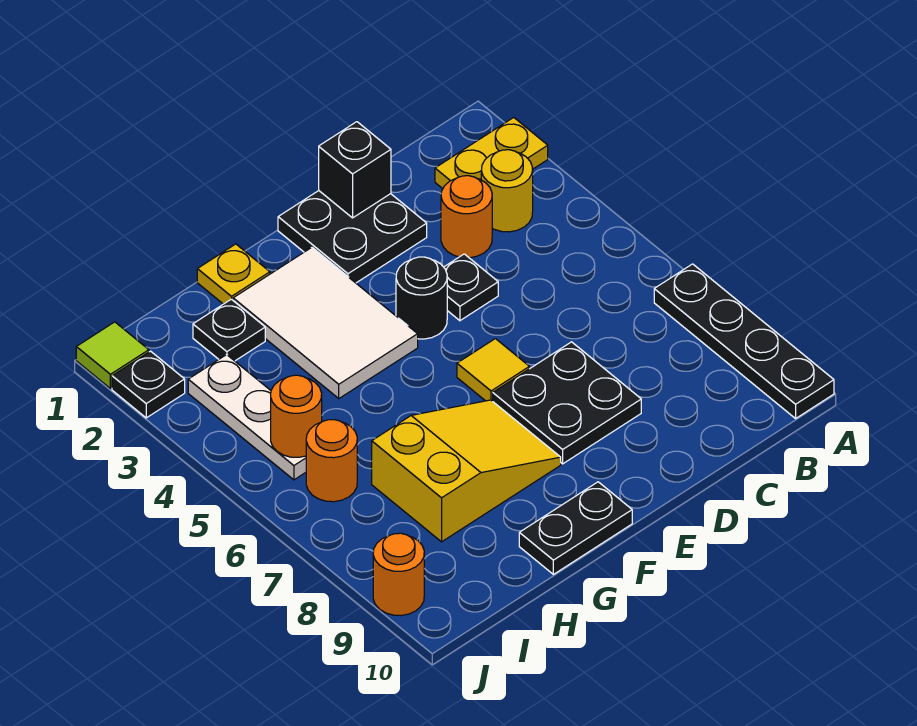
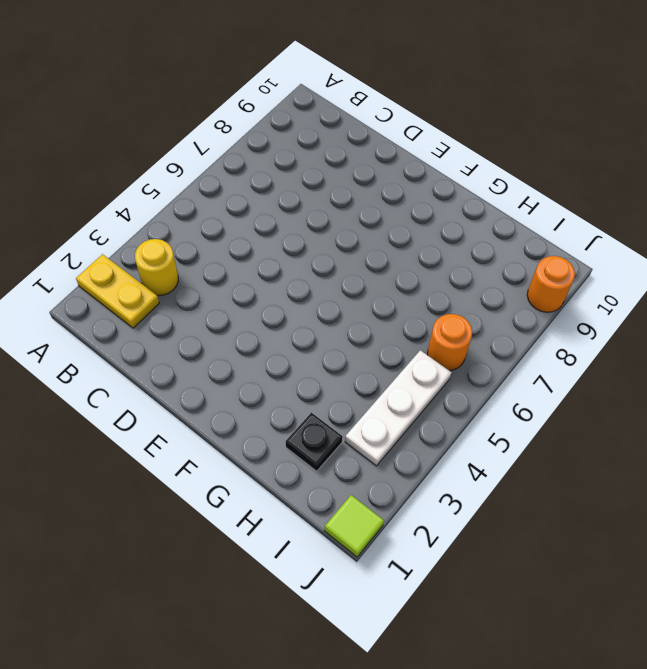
none -> black plate A7:A10 level 1
none -> orange round brick C3 level 1
none -> black plate D1:E2 level 1

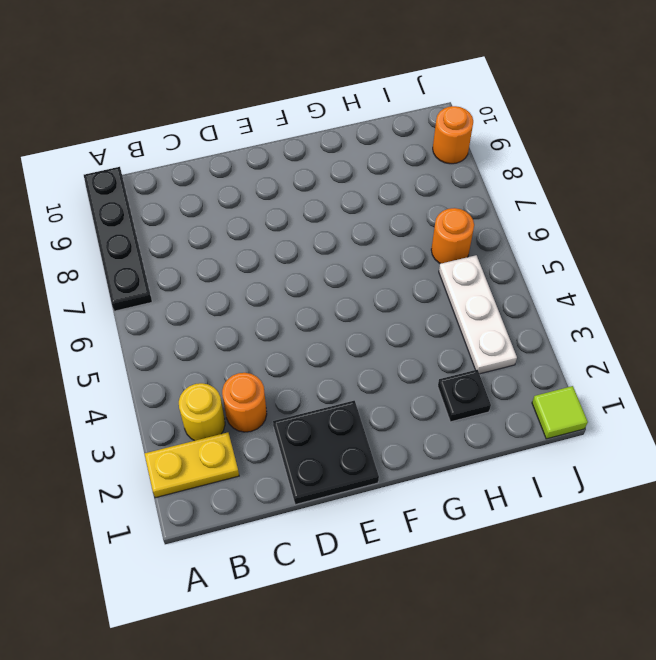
none -> black plate D4 level 1
none -> black plate D7:E8 level 1
none -> black round brick E4 level 1

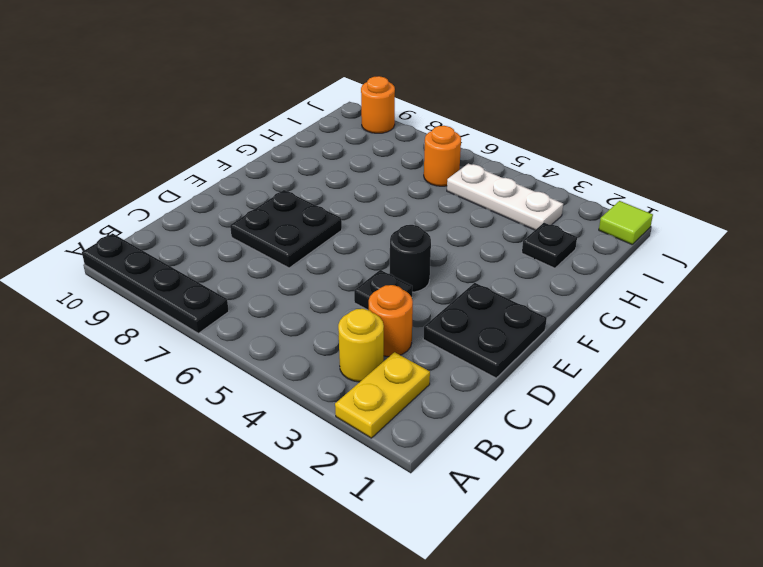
none -> yellow tile E6 level 1
none -> white tile F2:G4 level 1
none -> yellow slope F7:H8 level 1 top H

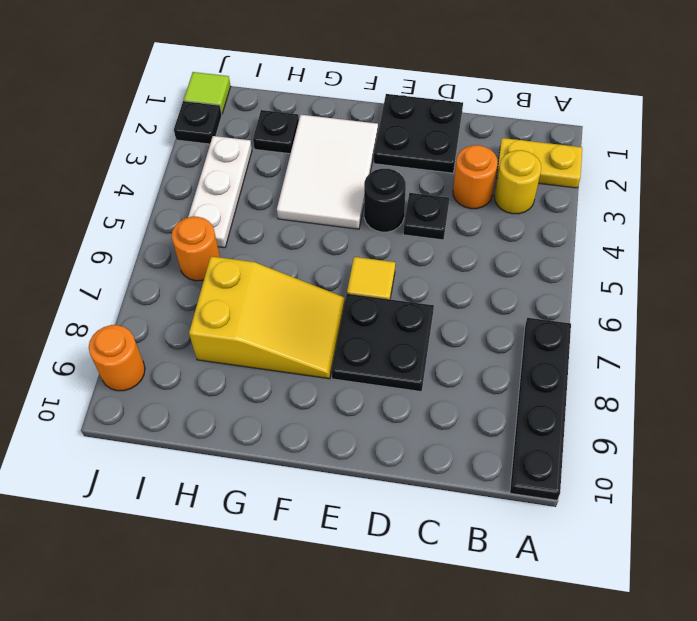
none -> black plate F10:G10 level 1
none -> yellow plate G1 level 1
none -> black brick D1 level 2

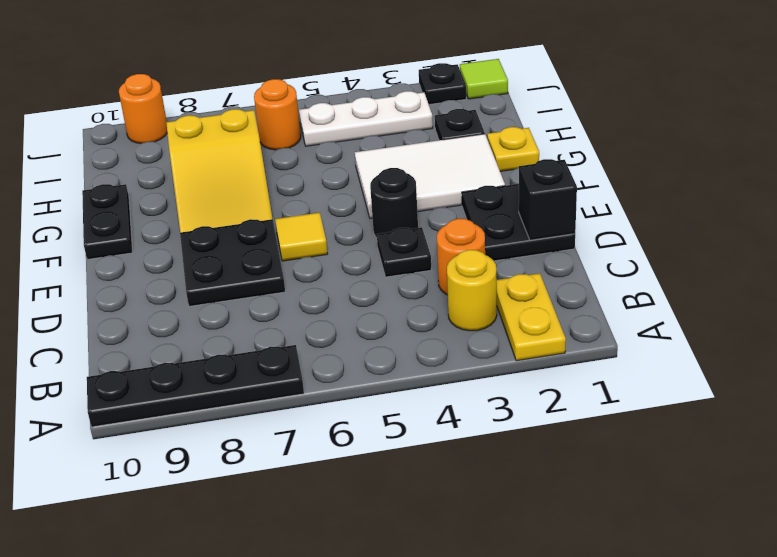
none -> orange round brick I5 level 2

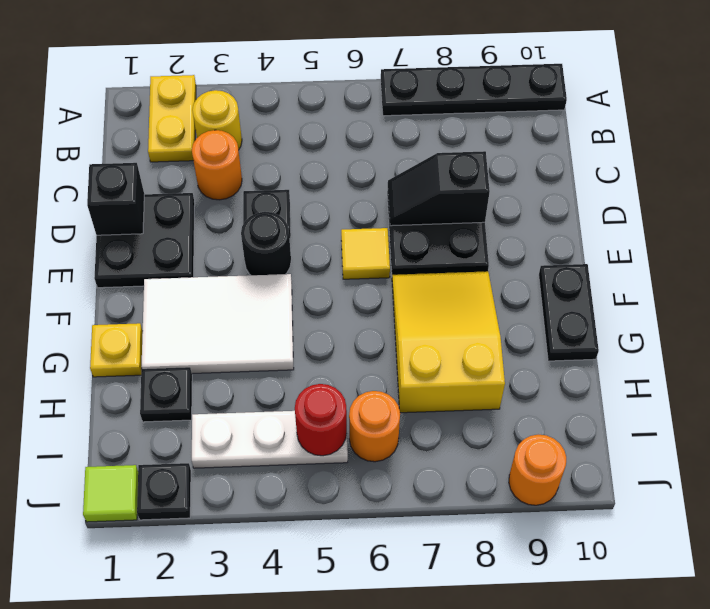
black slope D7:D8 level 2 top 8 -> none
red round brick I5 level 2 -> orange round brick I5 level 2

